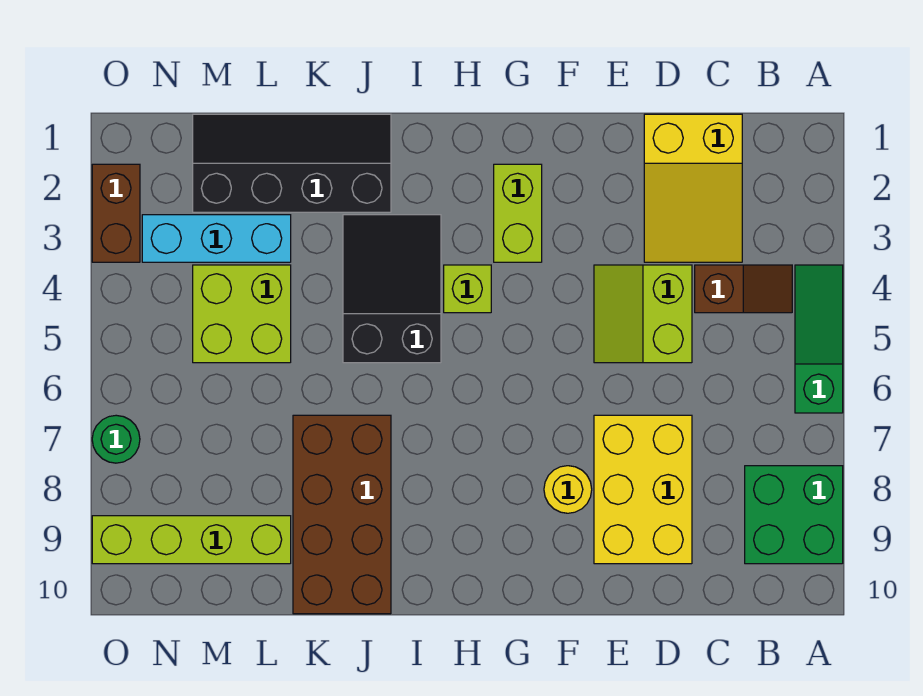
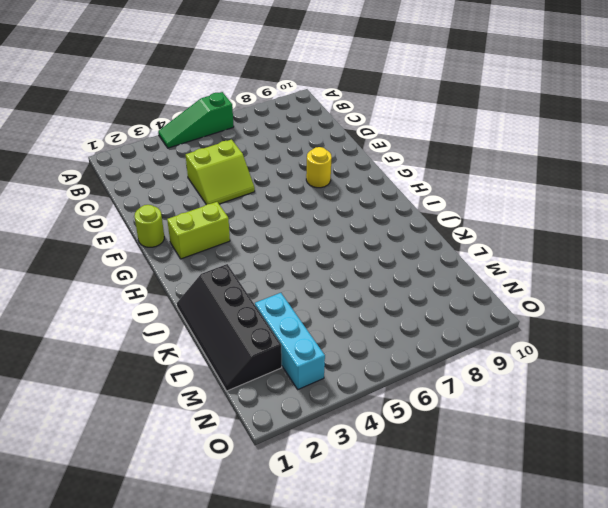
lime round brick F1 level 1 -> none
none -> green brick A8:B9 level 1
none -> brown slope B4:C4 level 1 top C
none -> yellow slope C1:D3 level 1 top 1

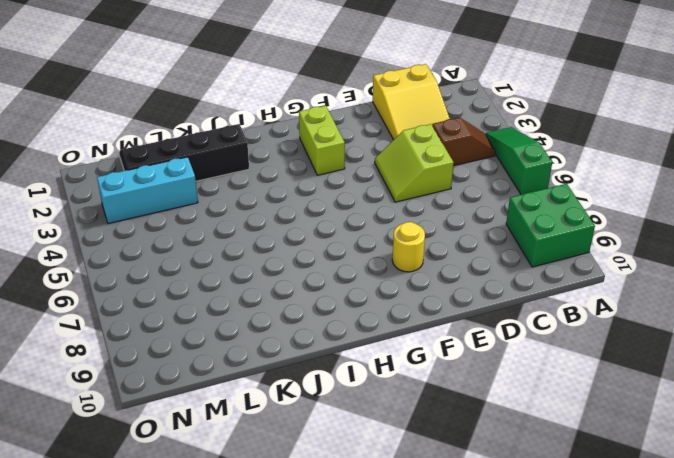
none -> yellow brick D7:E9 level 1
none -> lime brick H4 level 1
none -> black slope I3:J5 level 1 top 5

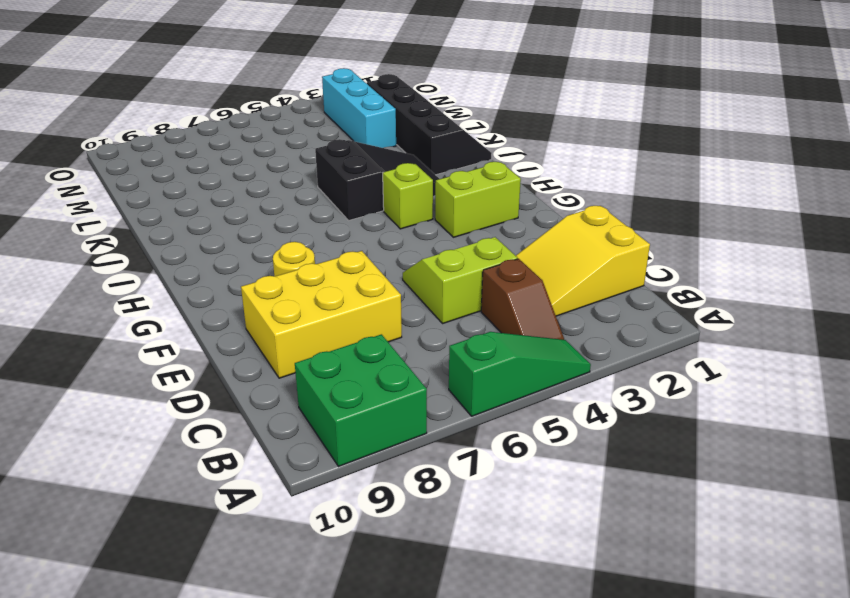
none -> brown brick J7:K10 level 1
none -> lime brick L4:M5 level 1
none -> lime brick L9:O9 level 1

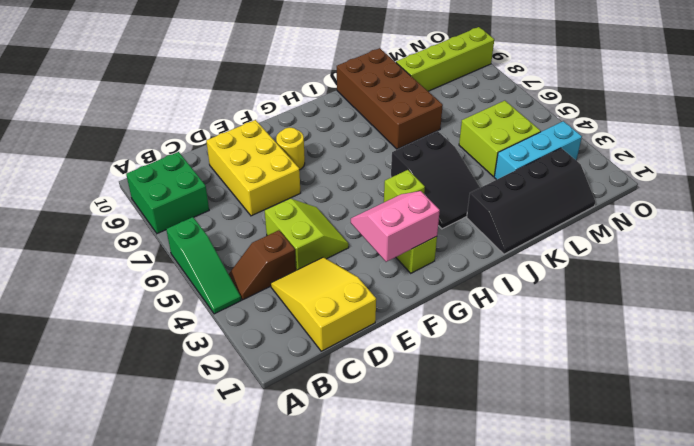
pink slope F2:G3 level 2 top 2 -> none
none -> brown brick O2:O3 level 1
none -> green round brick O7 level 1

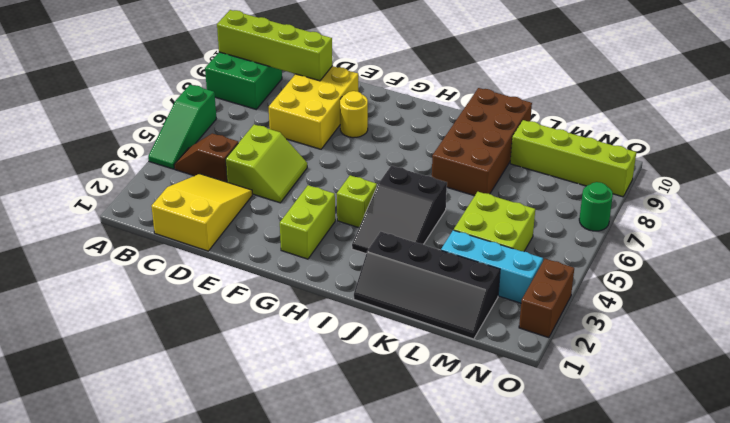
lime brick A9:D9 level 2 -> none

